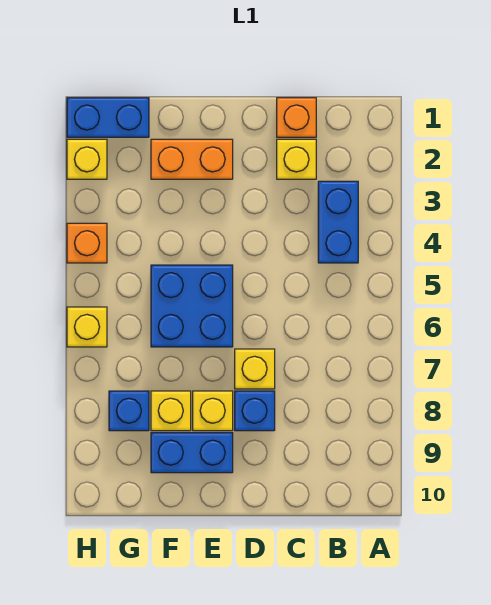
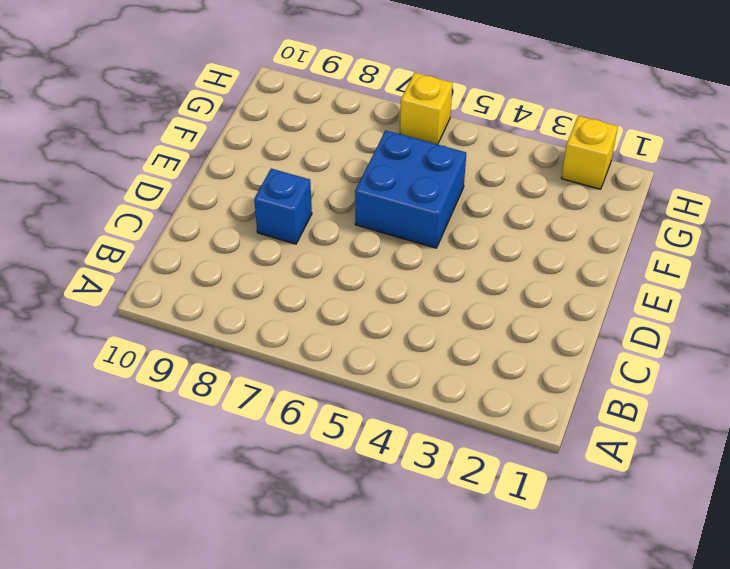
none -> blue brick B3:B4 level 1
none -> orange brick C1 level 1
none -> yellow brick C2 level 1

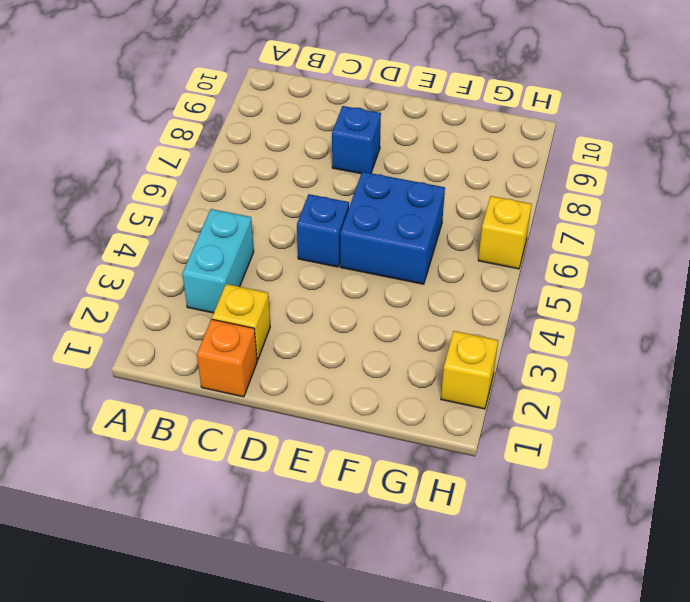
cyan brick B3:B4 level 1 -> blue brick B3:B4 level 1
blue brick D5 level 1 -> blue brick G8 level 1
none -> yellow brick D7 level 1
none -> orange brick E2:F2 level 1
none -> yellow brick E8 level 1

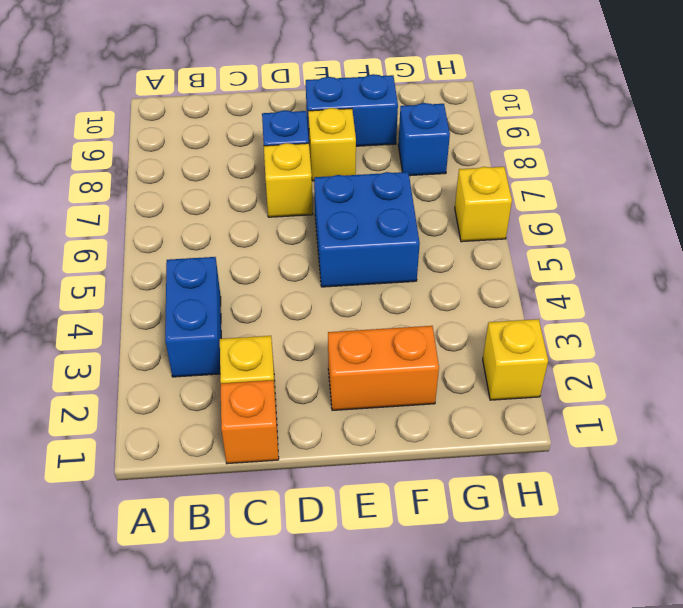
none -> yellow brick F8 level 1
none -> blue brick G1:H1 level 1
none -> orange brick H4 level 1

